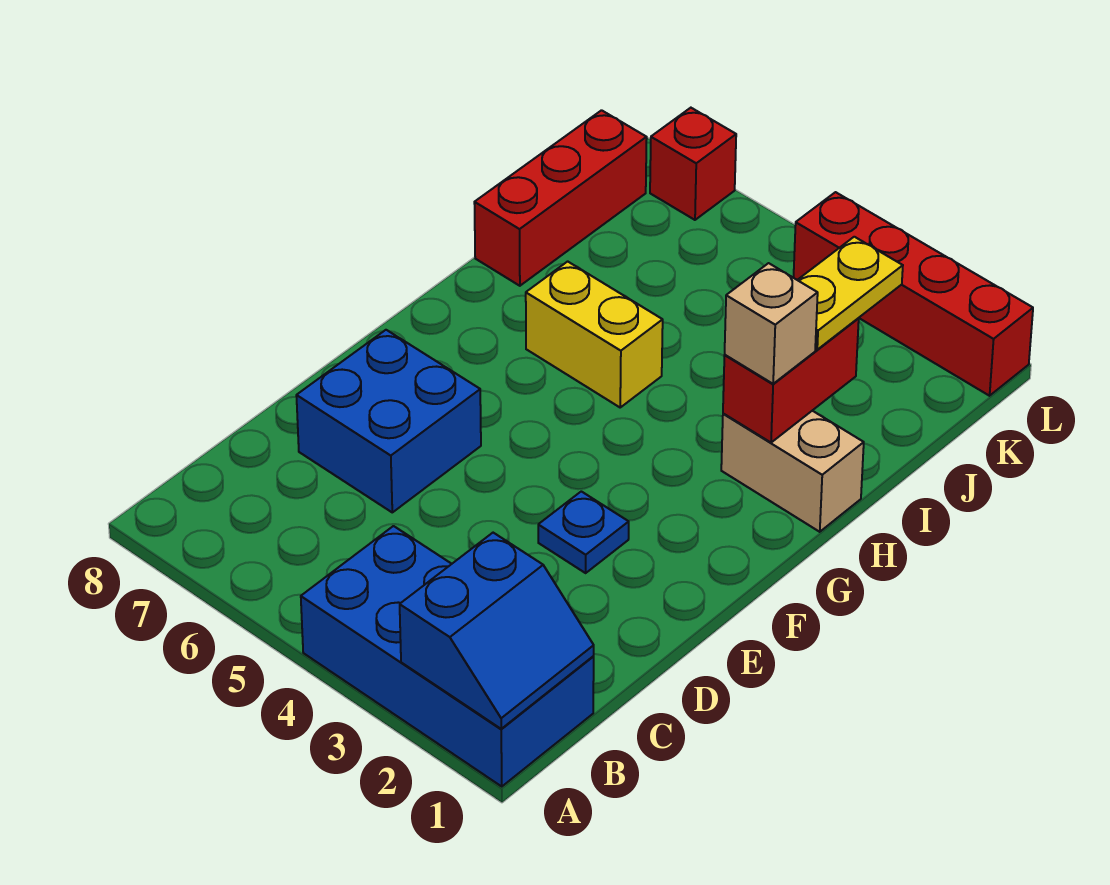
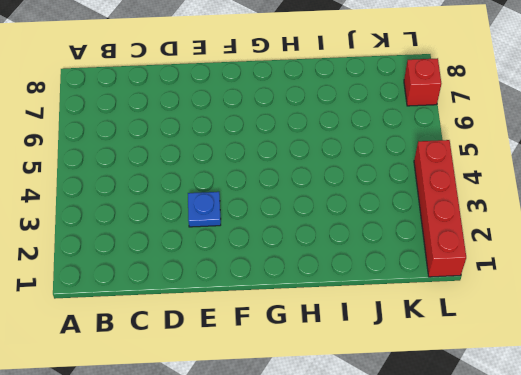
none -> blue brick A1:B4 level 1
none -> blue brick D6:E7 level 1
none -> tan brick H1:H2 level 1

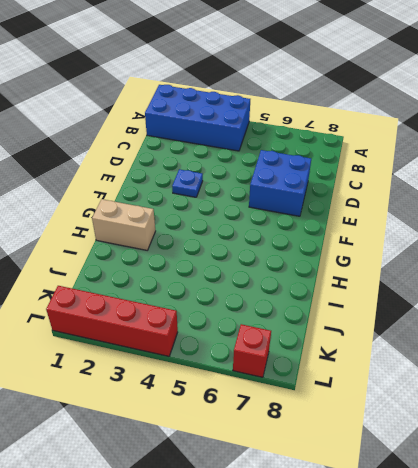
none -> yellow brick H5:H6 level 1
none -> red brick I8:K8 level 1
none -> blue slope A1:B2 level 2 top 2

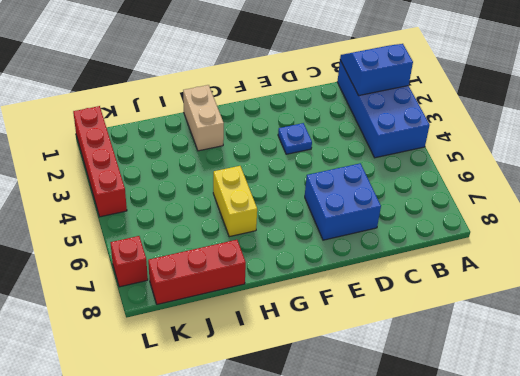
none -> red brick H2:I2 level 2
none -> tan brick H2 level 3
none -> yellow plate I2:J2 level 3

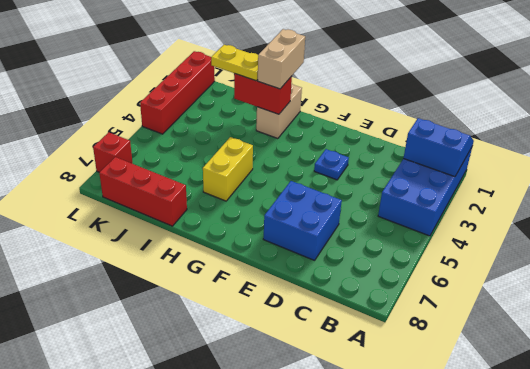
tan brick H1:H2 level 3 -> tan brick H2 level 3

